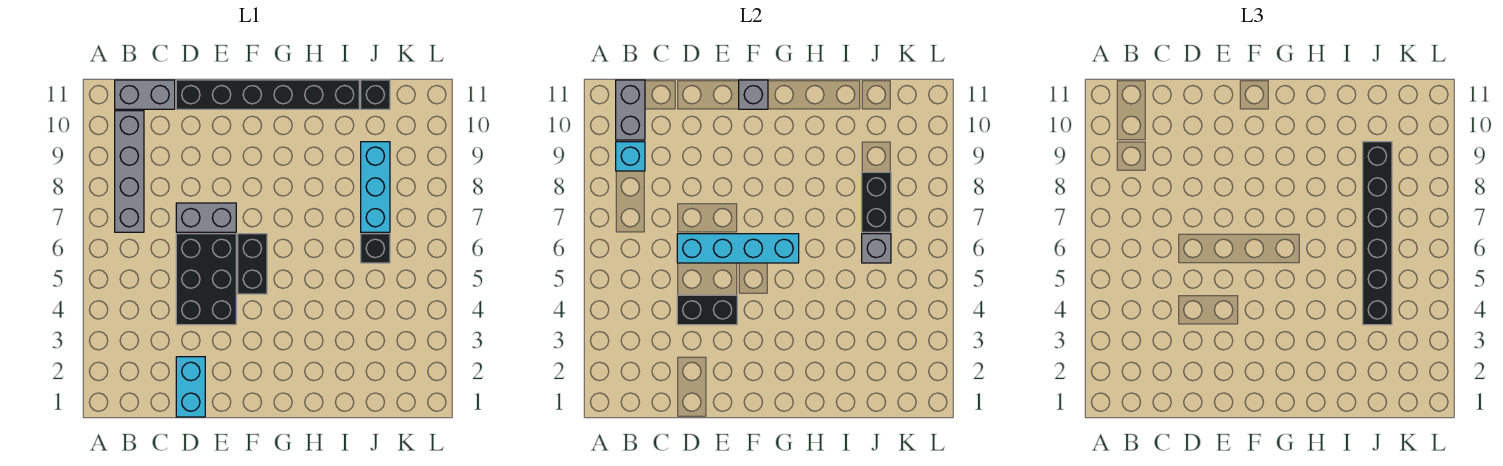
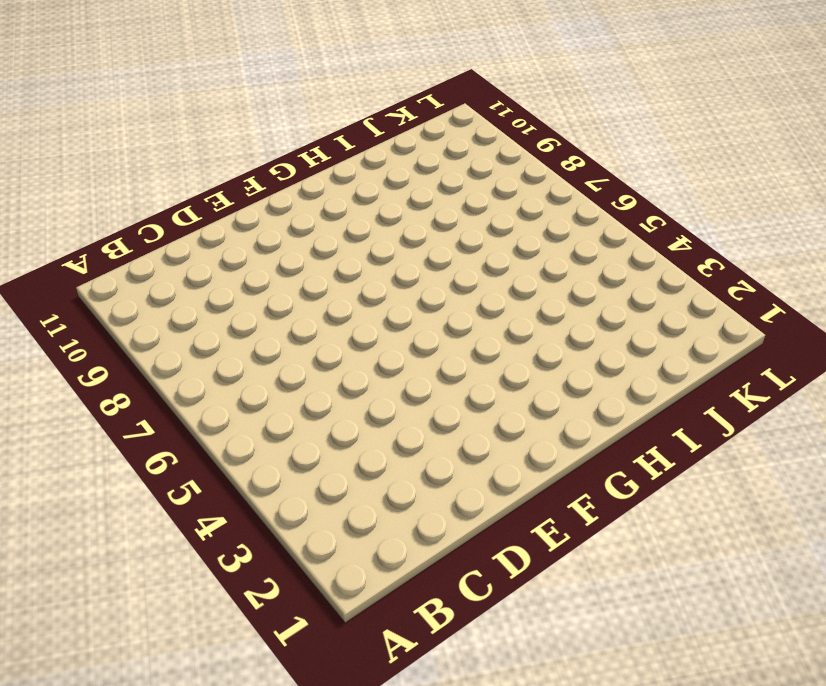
none -> grey brick B7:B10 level 1
none -> grey brick B11:C11 level 1
none -> cyan brick D1:D2 level 1

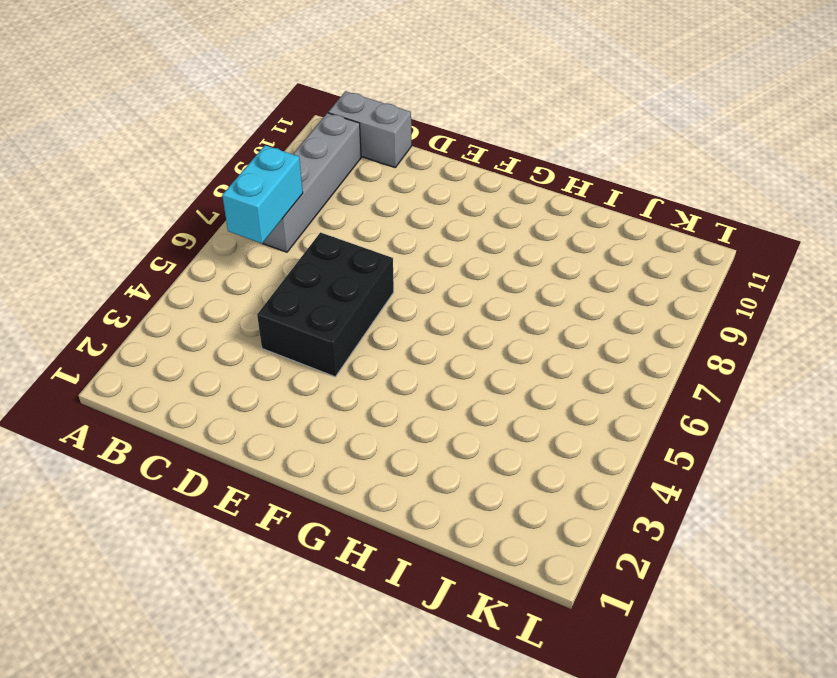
cyan brick B6:B7 level 2 -> cyan brick D1:D2 level 1
none -> grey brick D7:E7 level 1
none -> black brick D11:I11 level 1
none -> black brick F5:F6 level 1

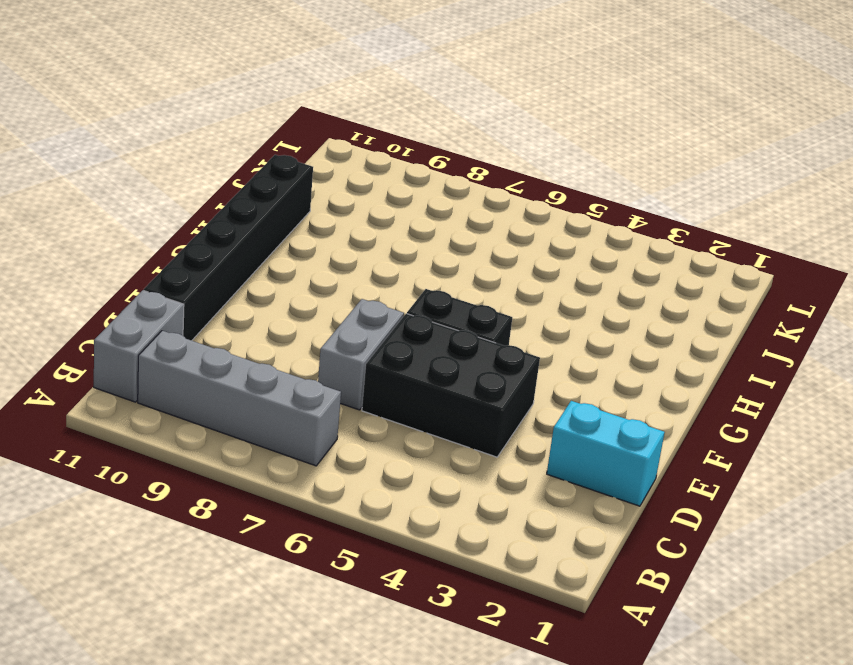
none -> black brick J6 level 1
none -> cyan brick J7:J9 level 1
none -> black brick J11 level 1

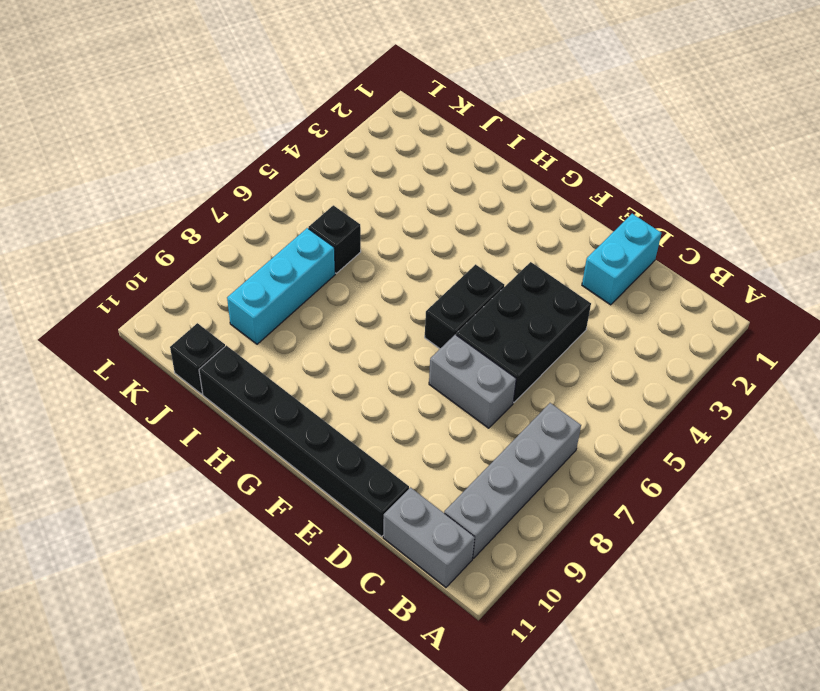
none -> cyan brick B9 level 2
none -> grey brick B10:B11 level 2
none -> black brick D4:E4 level 2

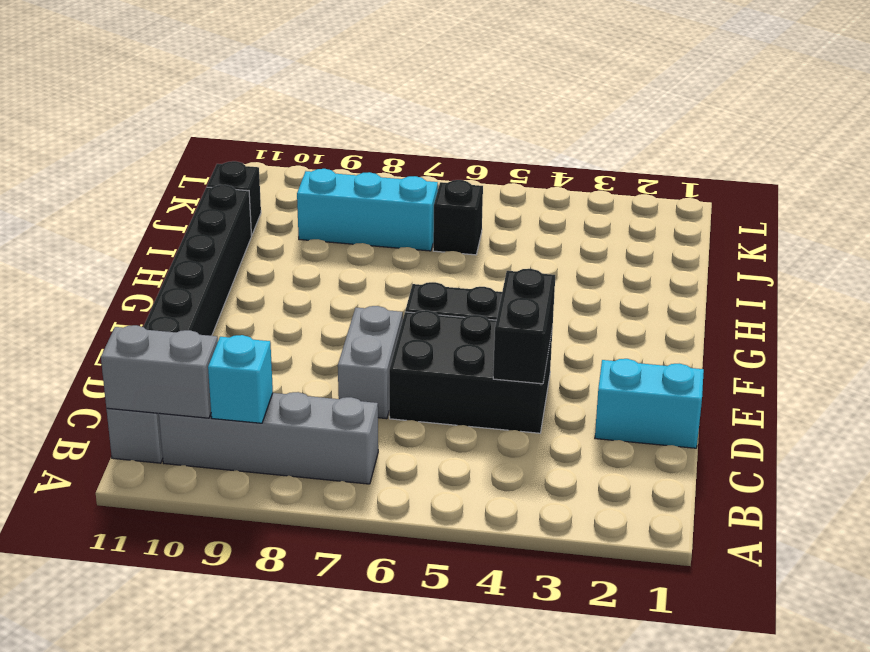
none -> cyan brick D6:G6 level 2
none -> grey brick F11 level 2
none -> grey brick J6 level 2

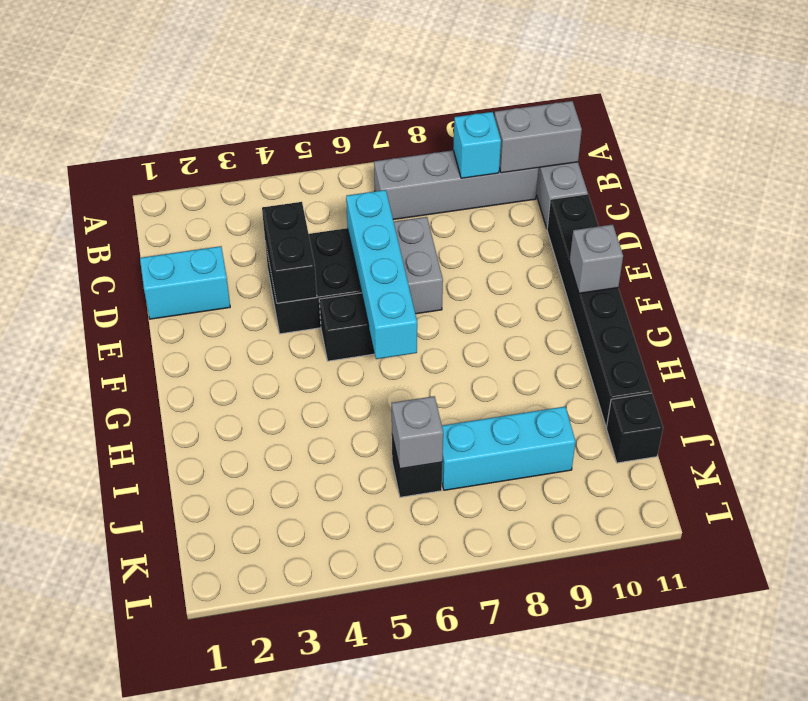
none -> black brick J7:J8 level 2
none -> black brick J4:J9 level 3

